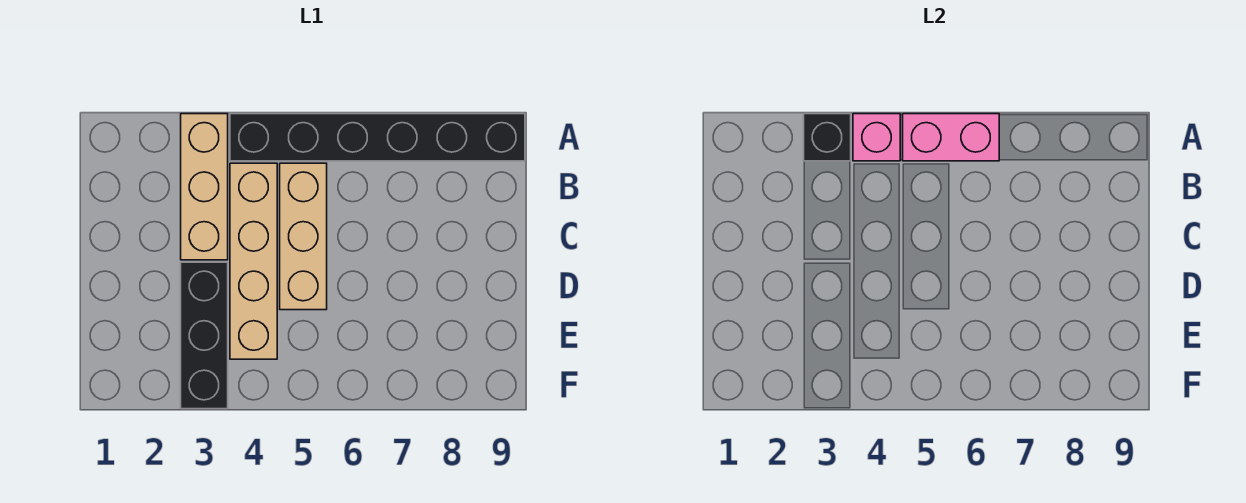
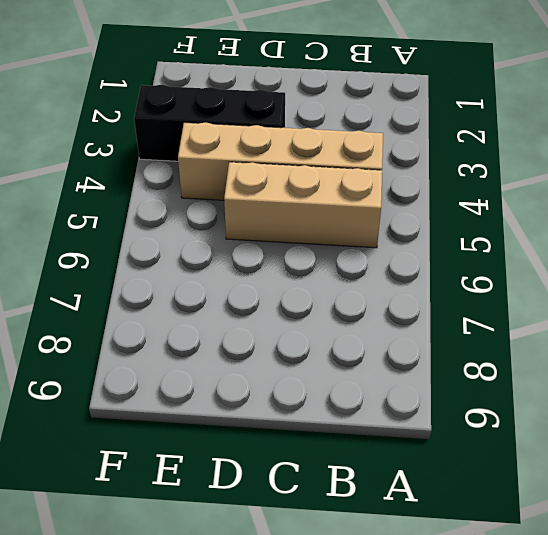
none -> tan brick A3:C3 level 1
none -> black brick A4:A9 level 1

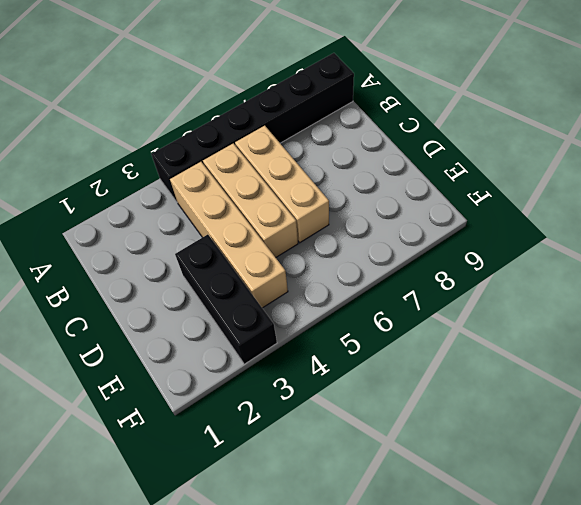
tan brick B6:D6 level 1 -> tan brick A3:C3 level 1
none -> black brick A3 level 2
none -> pink brick A4 level 2

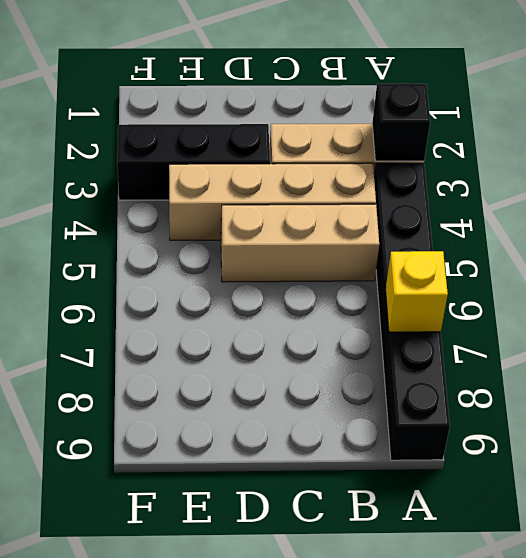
yellow brick A7 level 2 -> none
none -> pink brick A4 level 2
none -> pink brick A5:A6 level 2

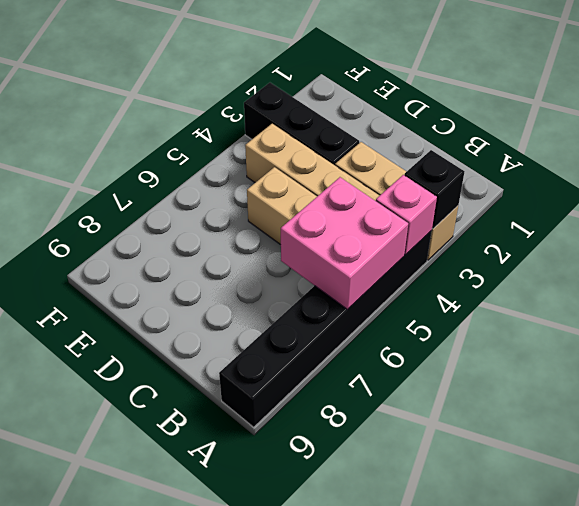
pink brick A5:B6 level 2 -> pink brick A5:A6 level 2

